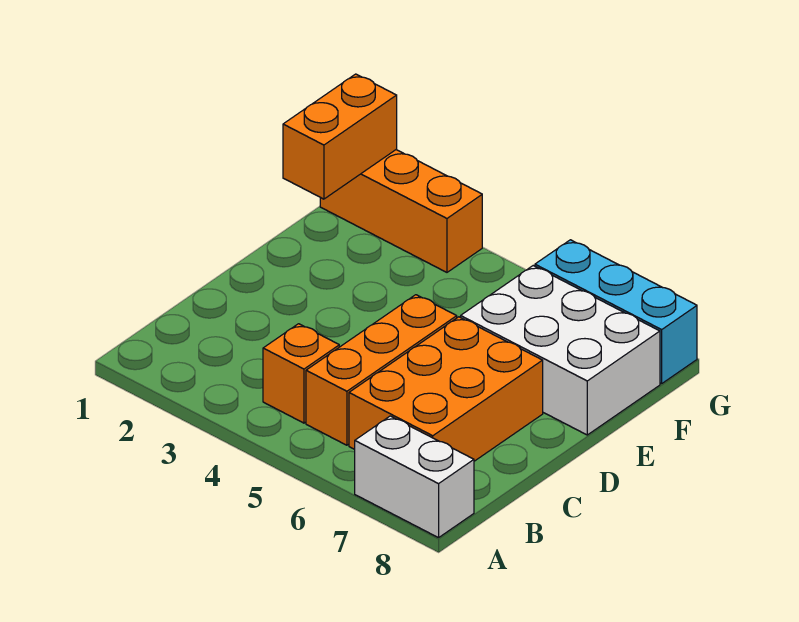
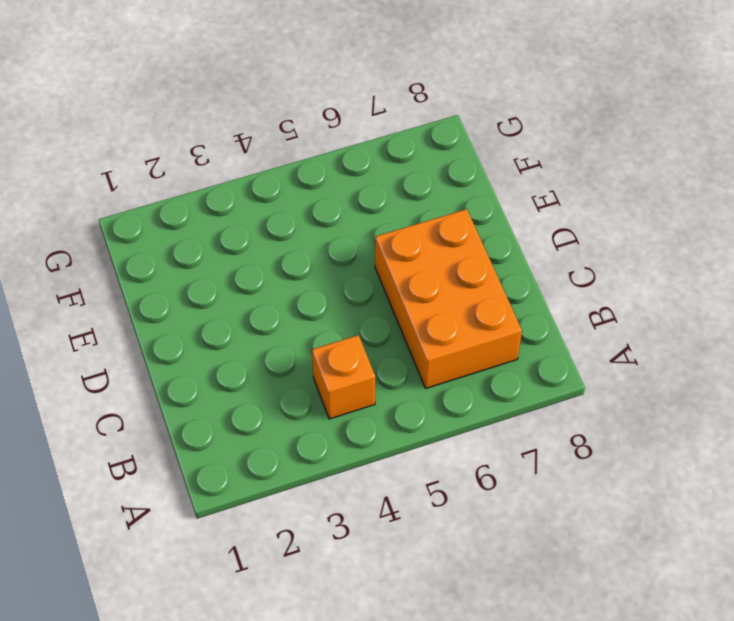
none -> white brick A7:A8 level 1
none -> orange brick B5:D5 level 1

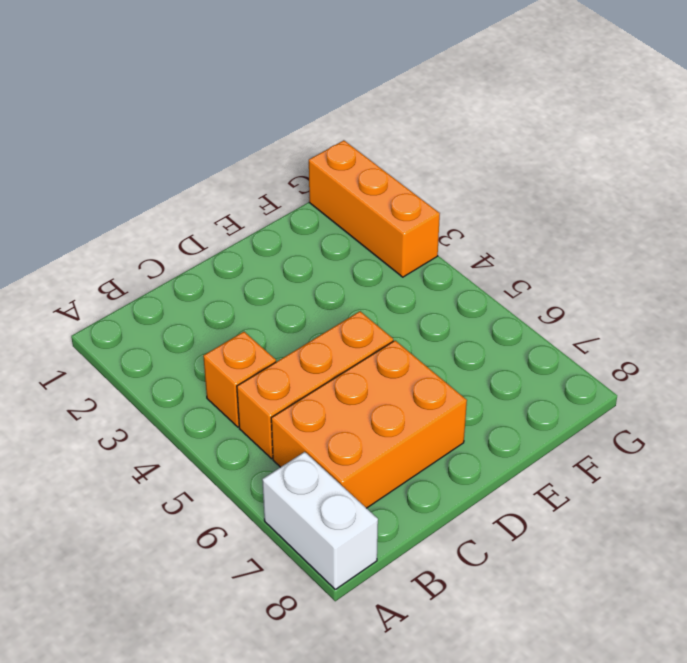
none -> white brick E6:F8 level 1
none -> cyan brick G6:G8 level 1

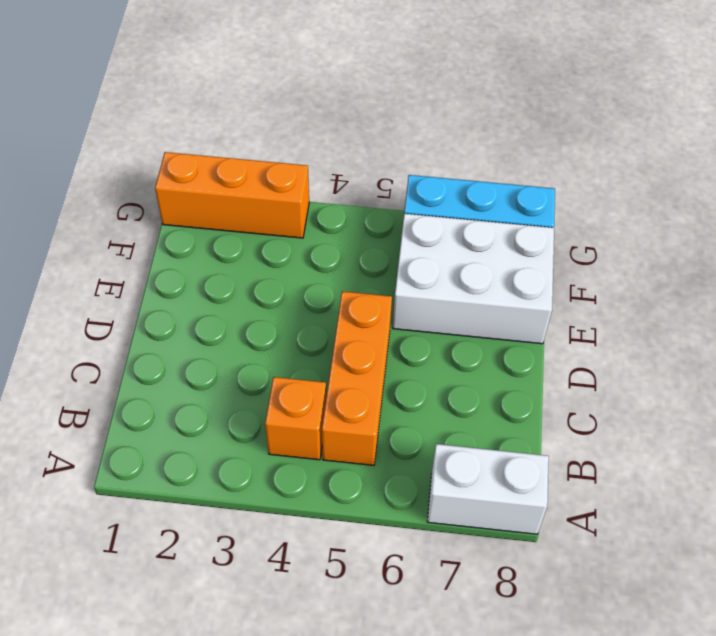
none -> orange brick B6:D7 level 1
none -> orange brick F1:G1 level 2

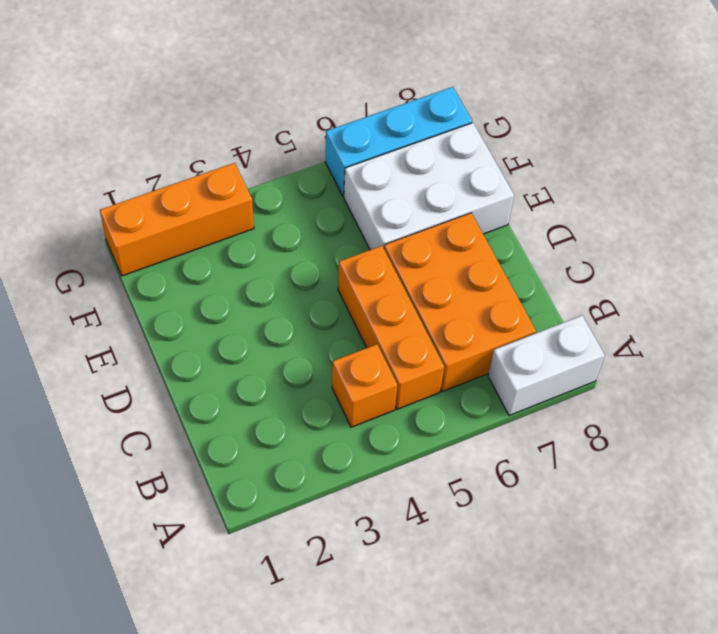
none -> orange brick F1:G1 level 2

